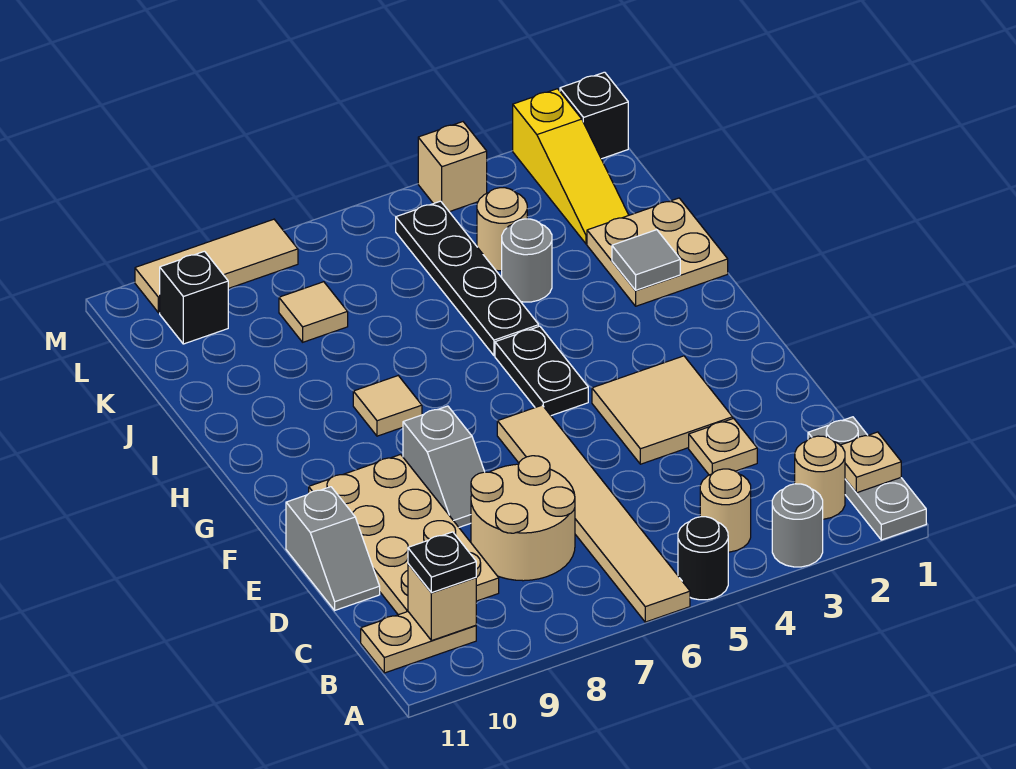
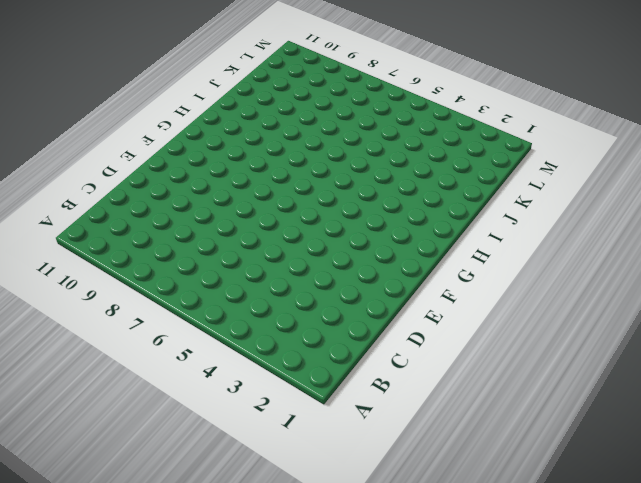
none -> grey plate A1:C1 level 1
none -> grey round brick A3 level 1
none -> black round brick A5 level 1

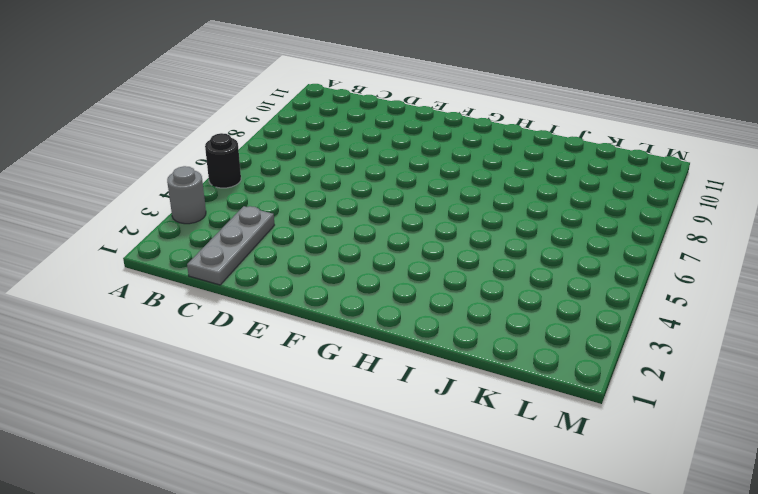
grey plate C1:C3 level 1 -> grey plate A1:C1 level 1
none -> tan tile A6:F6 level 1
none -> tan round brick B2 level 1
none -> tan round brick B4 level 1

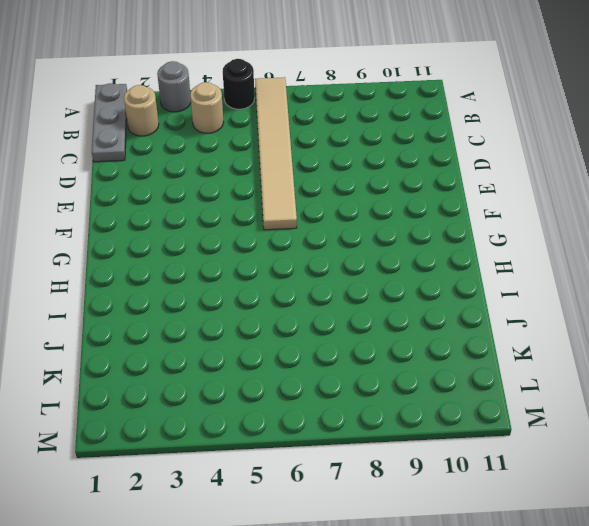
none -> tan plate B10:B11 level 1
none -> tan round brick C7:D8 level 1
none -> tan plate C9:F10 level 1

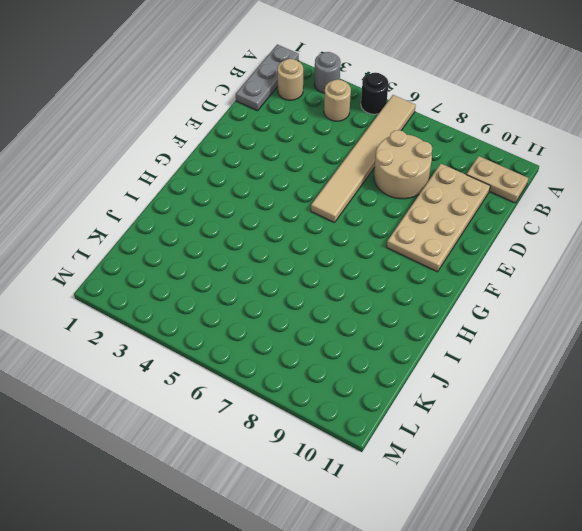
none -> tan plate D3 level 1
none -> grey slope D11:E11 level 1 top E
none -> tan tile E3:F4 level 1

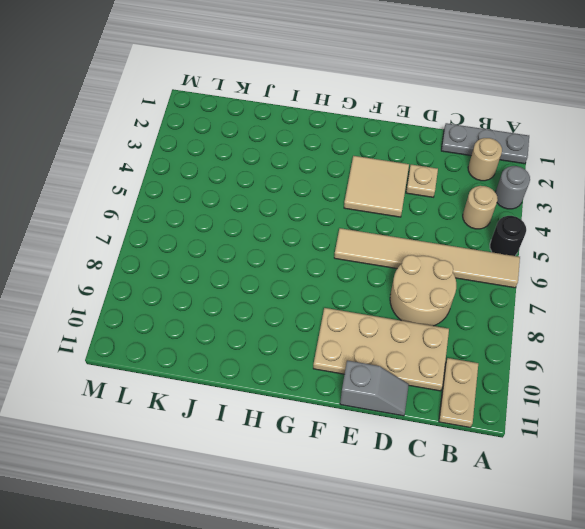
none -> grey slope E8:F8 level 1 top F
none -> black plate G5:H5 level 1
none -> tan tile H8 level 1

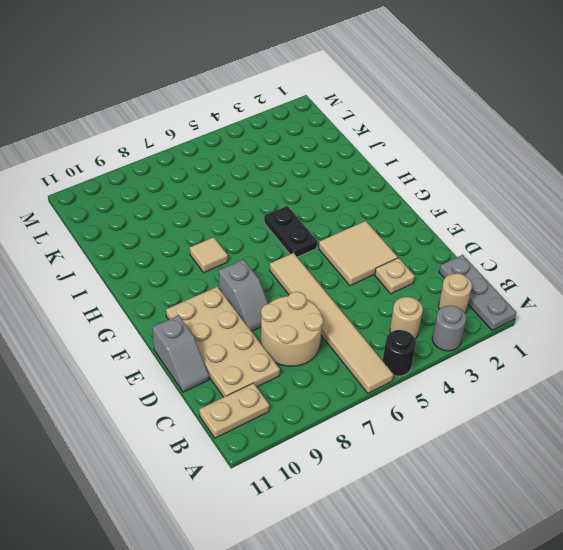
none -> tan plate I1:J2 level 1
none -> black plate I5:L5 level 1
none -> grey round brick J4 level 1

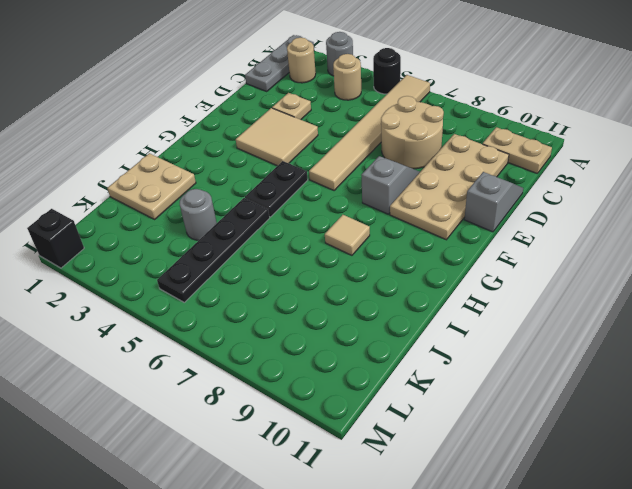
none -> yellow slope K2:M2 level 1 top M
none -> tan round brick K4 level 1
none -> tan tile K8 level 1

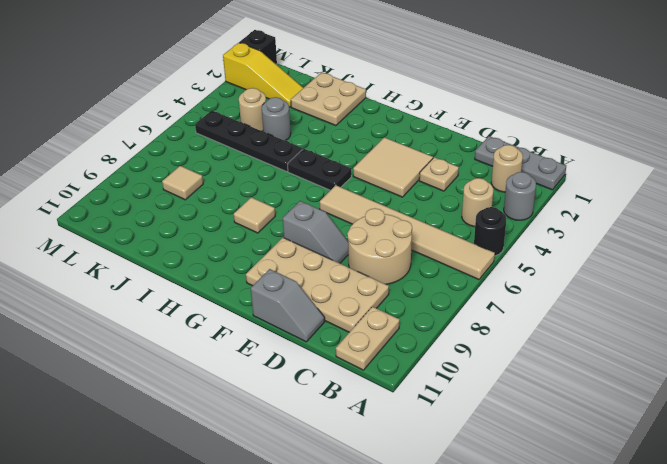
none -> black brick L10 level 1
none -> tan brick M4 level 1
none -> tan tile M8:M10 level 1

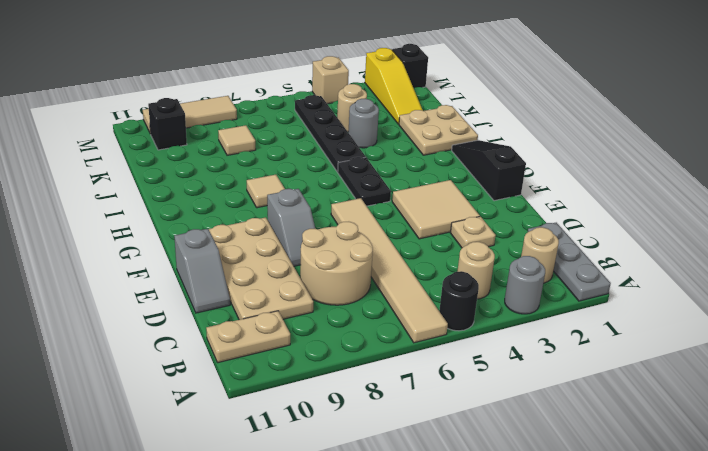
black slope F1:H1 level 1 top F -> none
none -> tan plate B1 level 2
none -> tan brick B10 level 2
none -> grey tile I2 level 2

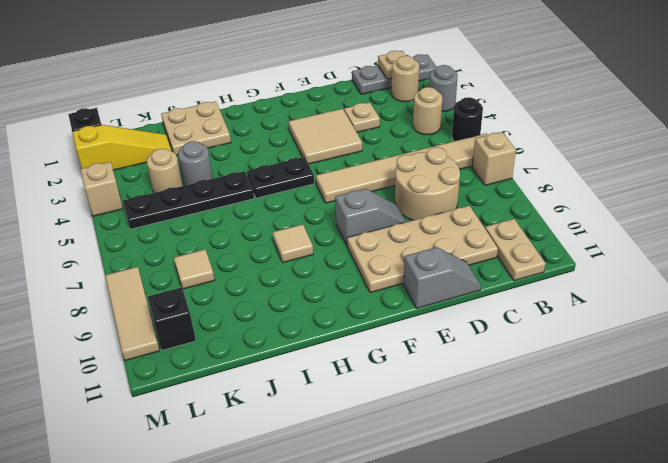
tan brick A7 level 1 -> tan brick B10 level 2
none -> grey tile I2 level 2
none -> black plate B10 level 3

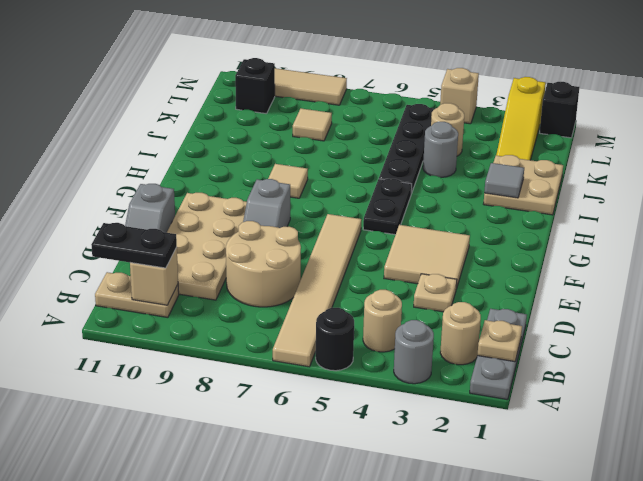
black plate B10:B11 level 3 -> black plate B10 level 3

